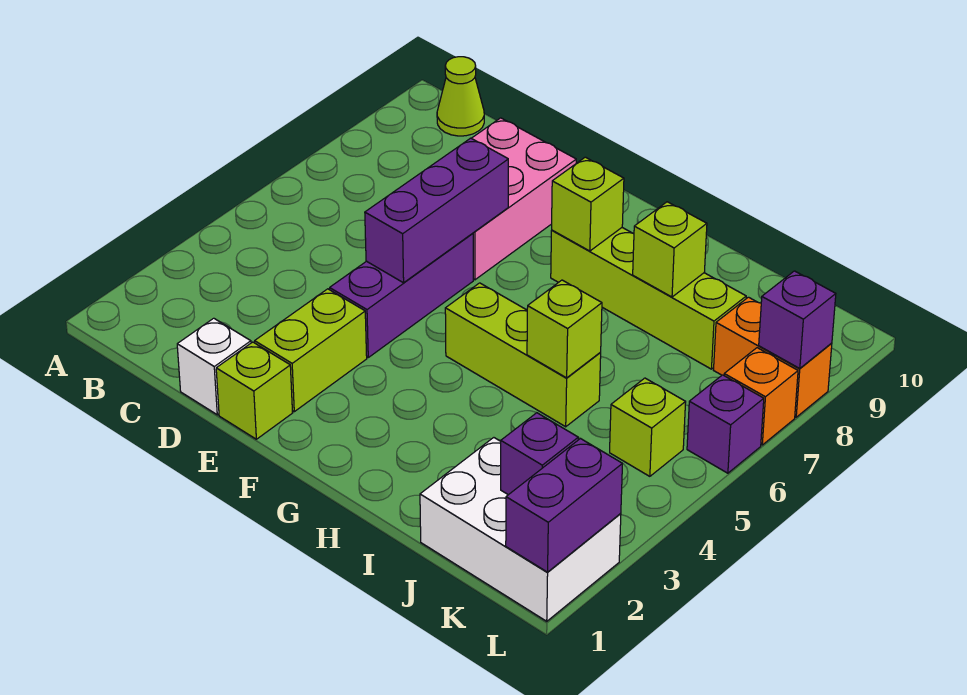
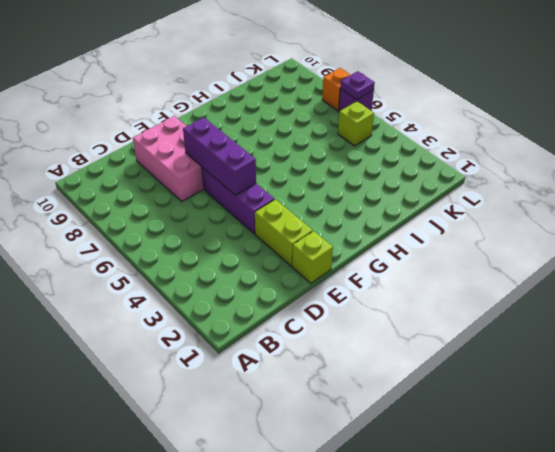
purple plate L6 level 2 -> none
none -> lime cone B10 level 1
none -> white brick D1 level 1
none -> lime brick G5:I5 level 1

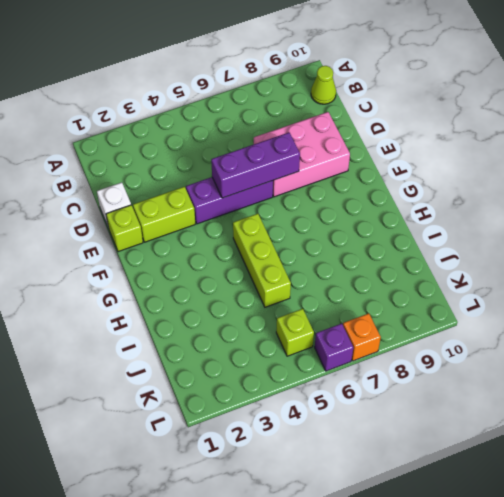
none -> lime brick G8:J8 level 1
none -> white brick J1:L2 level 1
none -> orange brick K8:L8 level 1

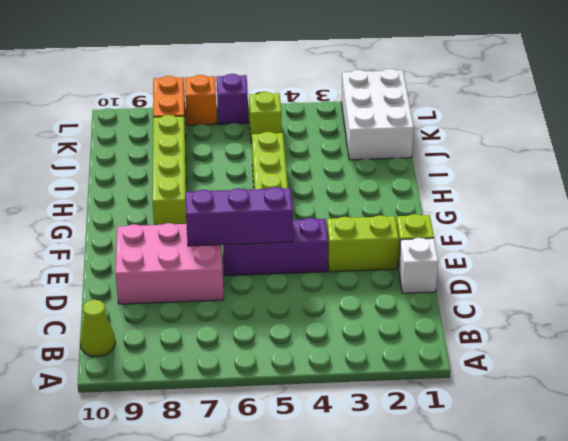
none -> lime brick G8 level 2
none -> lime brick I5 level 2
none -> lime brick I8 level 2

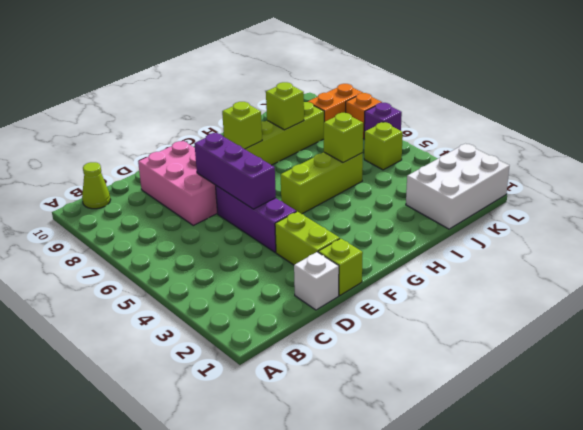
none -> purple brick K2 level 2
none -> purple brick L1:L2 level 2
none -> purple brick L8 level 2

